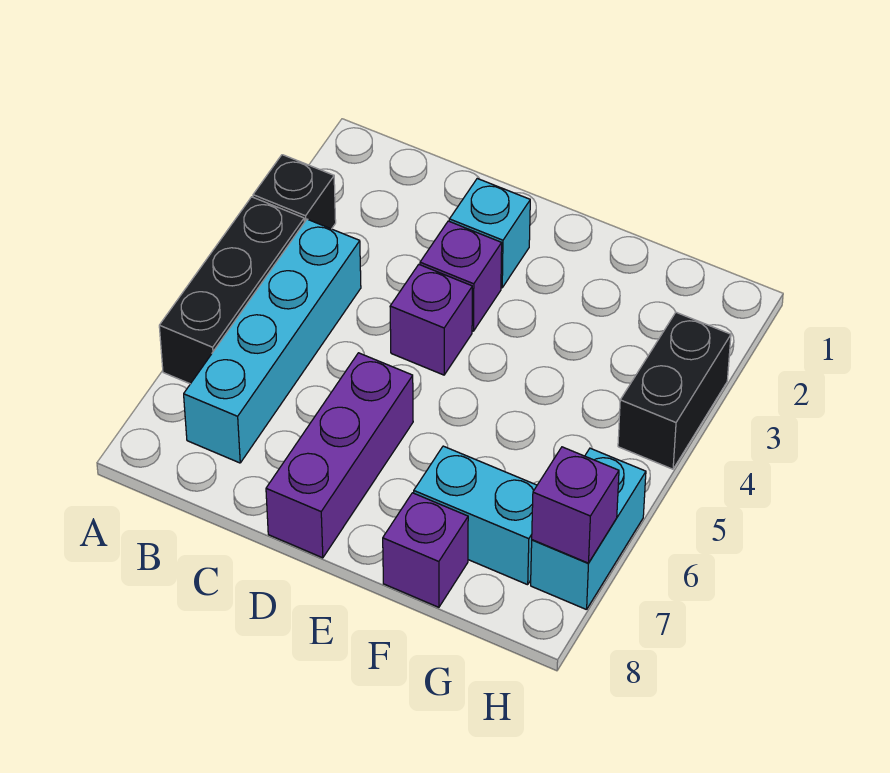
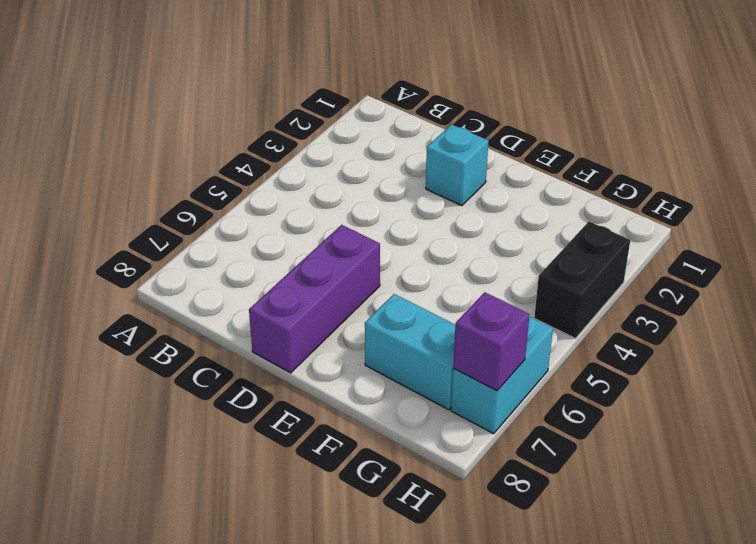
none -> black brick A3 level 1
none -> black brick A4:A6 level 1
none -> cyan brick B4:B7 level 1

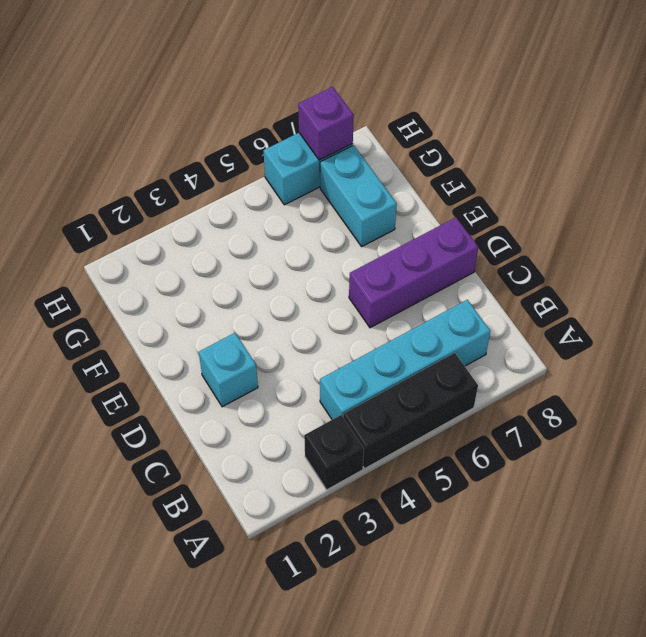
none -> purple brick D3 level 1
none -> purple brick D4 level 1
none -> purple brick F8 level 1

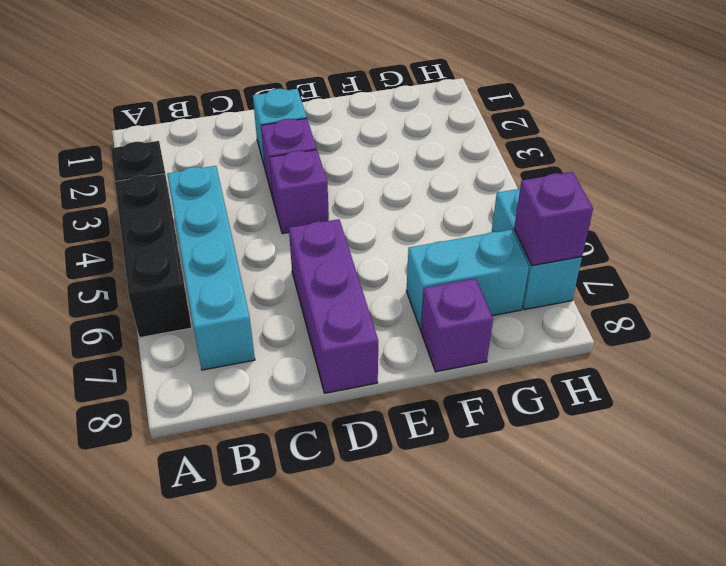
none -> black brick H3:H4 level 1

